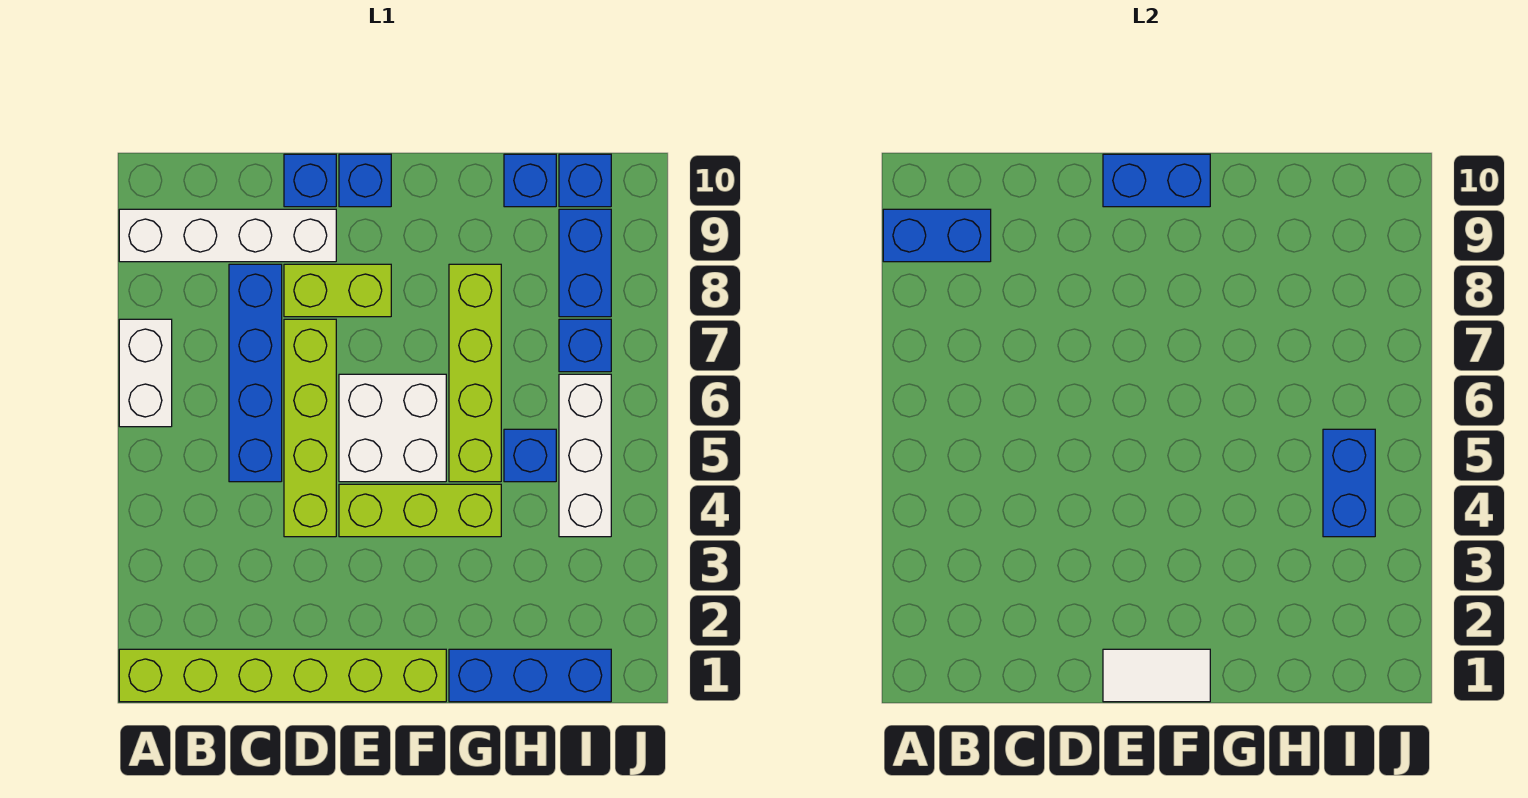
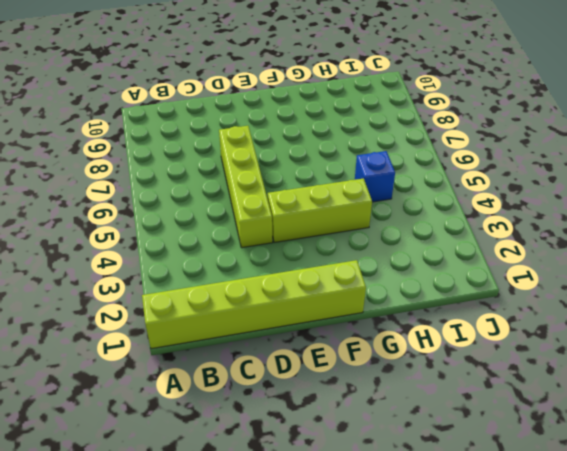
none -> white brick A6:A7 level 1
none -> white brick A9:D9 level 1
none -> blue brick C5:C8 level 1

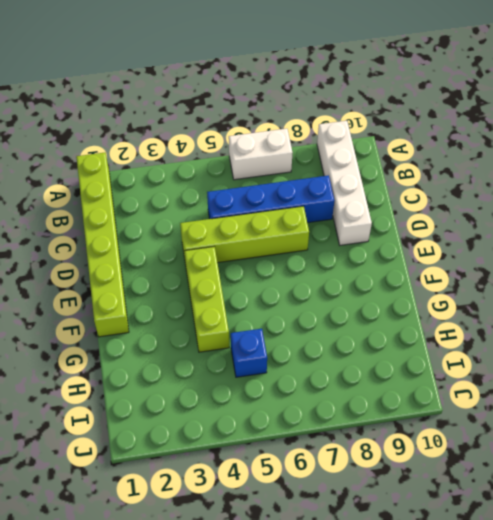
none -> lime brick D8:E8 level 1
none -> blue brick D10 level 1
none -> white brick E5:F6 level 1

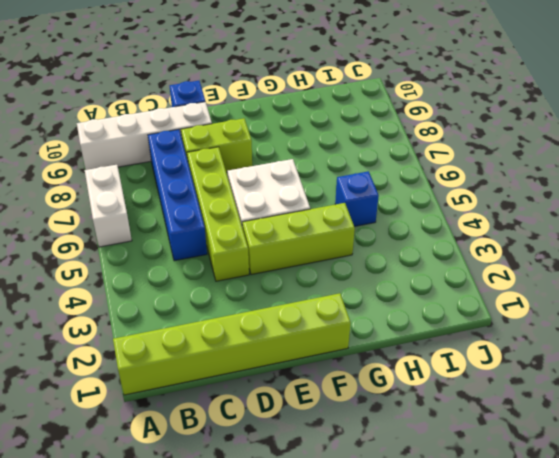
none -> blue brick E10 level 1
none -> blue brick G1:I1 level 1
none -> lime brick G5:G8 level 1

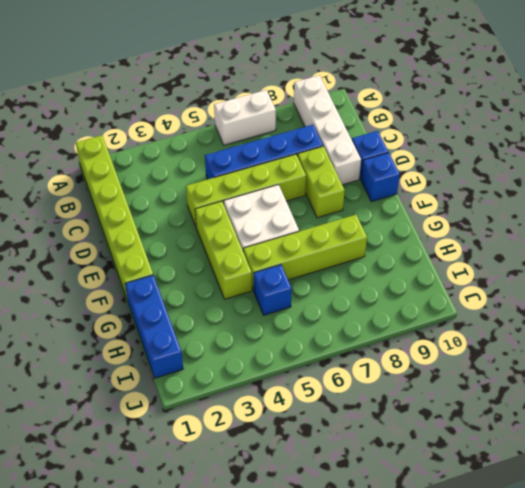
none -> blue brick H10 level 1
none -> white brick I4:I6 level 1
none -> blue brick I7 level 1

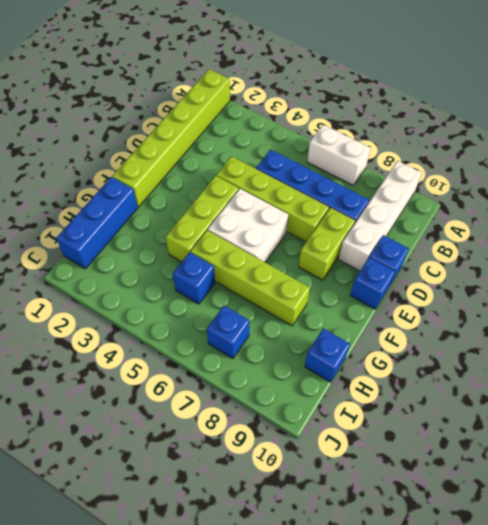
none -> white brick I4:I6 level 1
none -> blue brick I8:I9 level 1
none -> blue brick I10 level 1

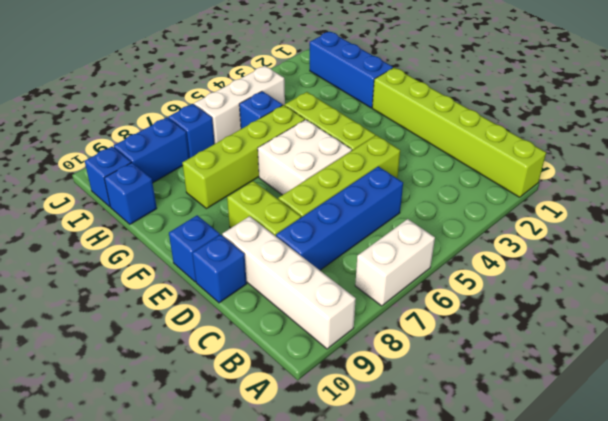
none -> blue brick A9:B9 level 2
none -> white tile E1:F1 level 2
none -> blue brick E10:F10 level 2

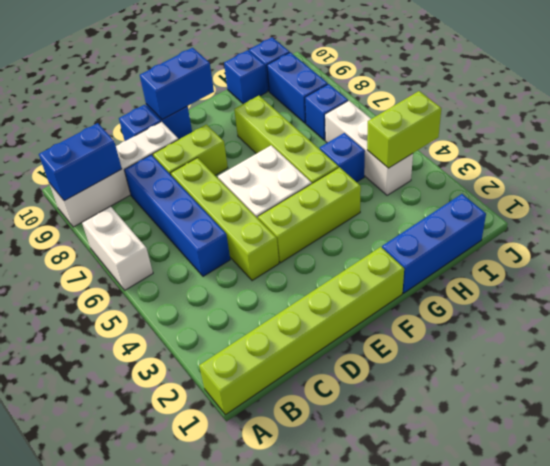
lime brick I4:J4 level 2 -> blue brick I4:I5 level 2
none -> white tile E1:F1 level 2

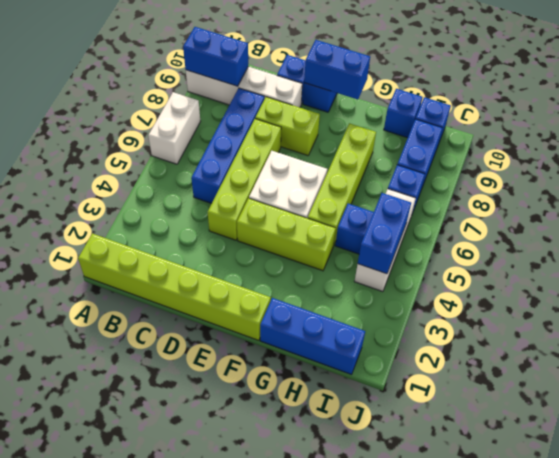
none -> white tile E1:F1 level 2

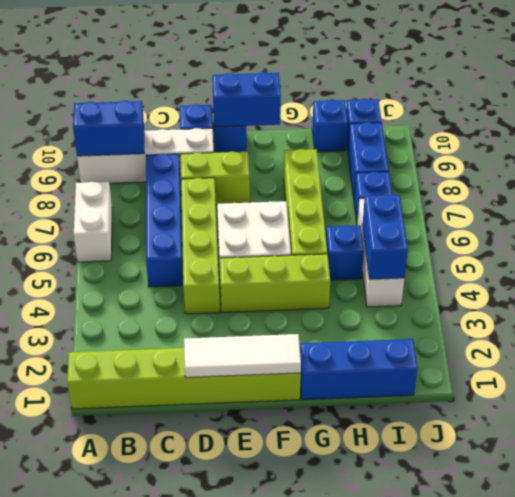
white tile D1:F1 level 2 -> white tile E1:F1 level 2

